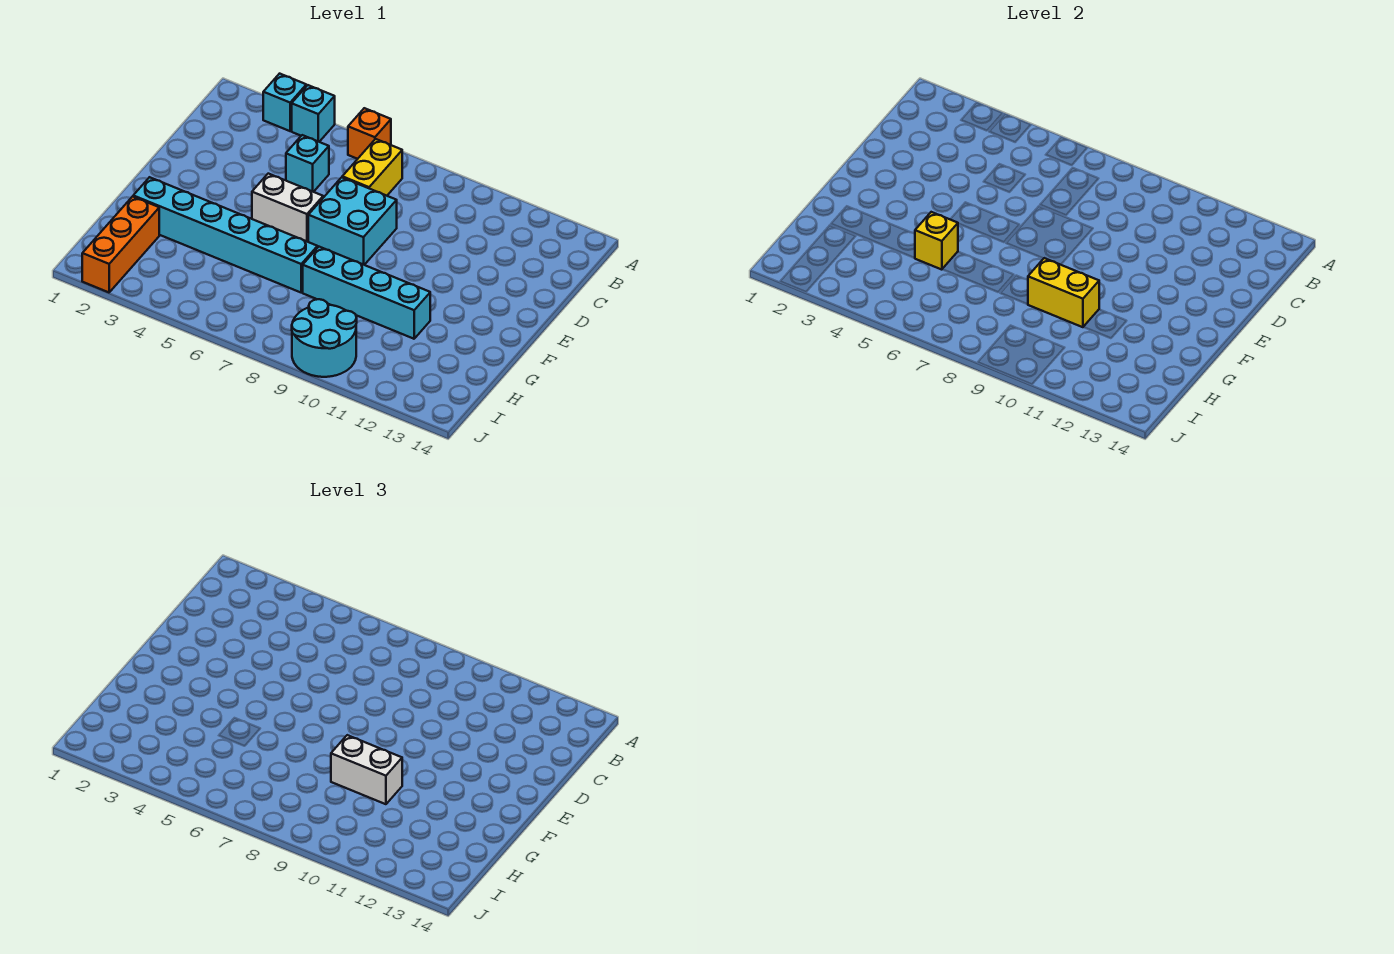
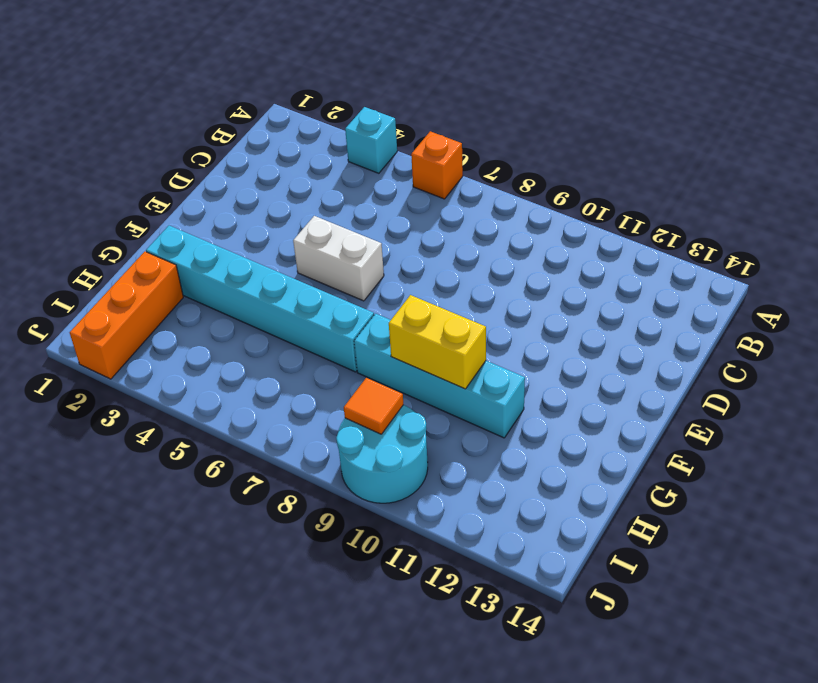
orange tile I9 level 2 -> none
none -> cyan brick A3 level 1
none -> yellow brick B7:C7 level 1
none -> cyan brick C5 level 1

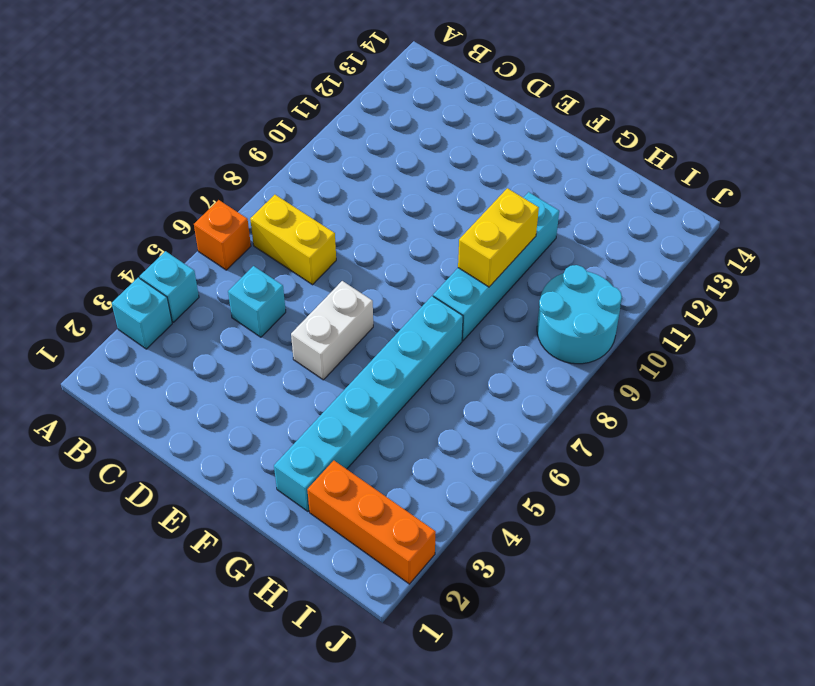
none -> cyan brick D7:E8 level 1
none -> yellow brick G5 level 2
none -> white brick G9:G10 level 3

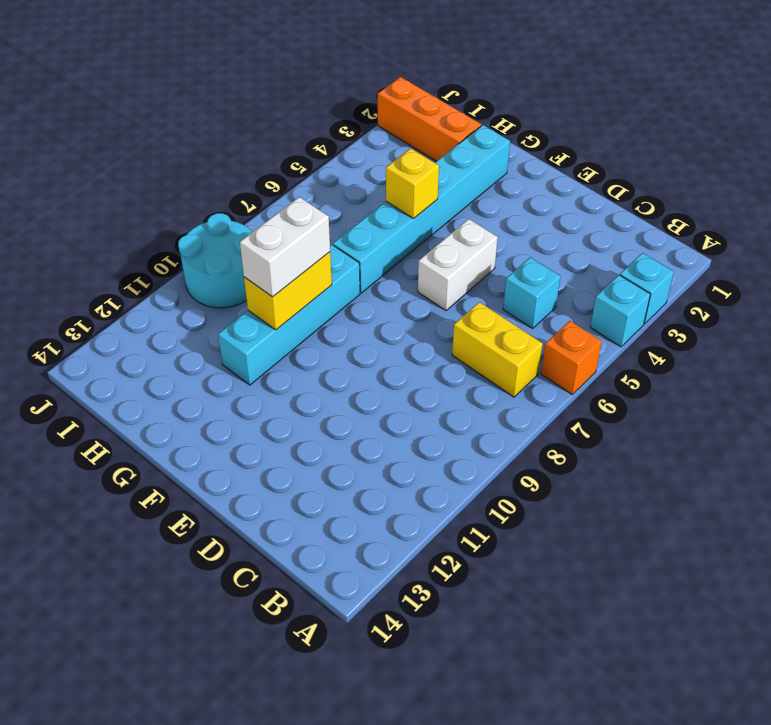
none -> cyan brick D7:E8 level 1

